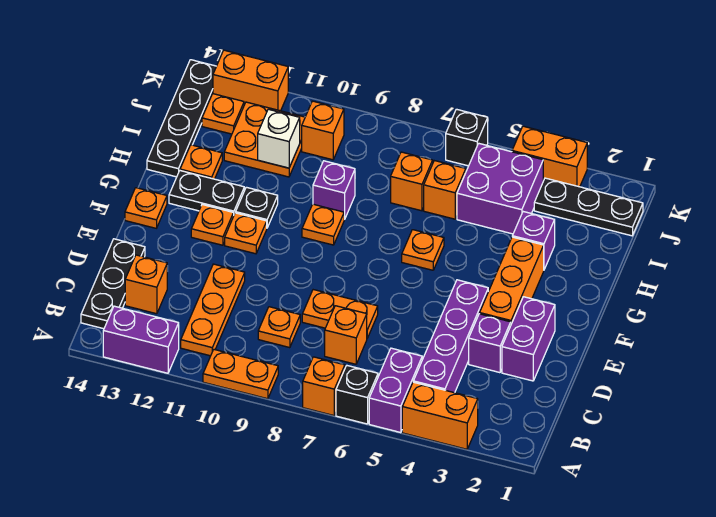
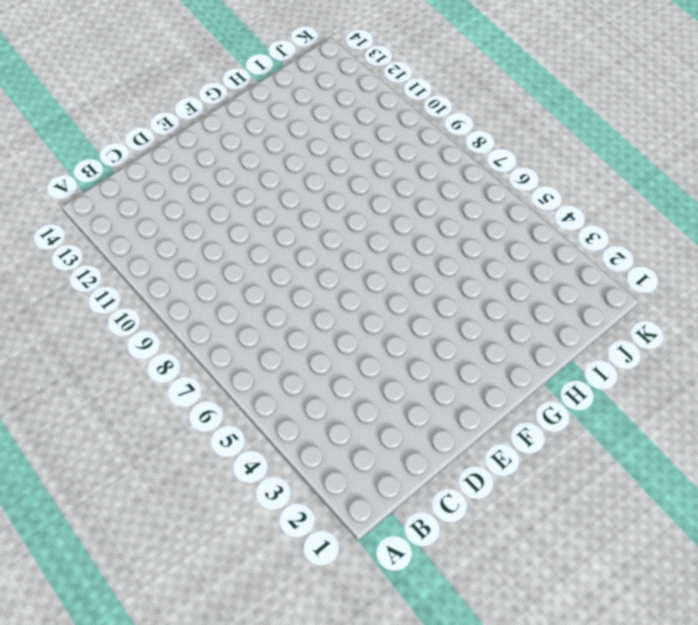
none -> orange brick A3:A4 level 1
none -> purple brick A5:B5 level 1
none -> black brick A6 level 1
none -> orange brick A7 level 1

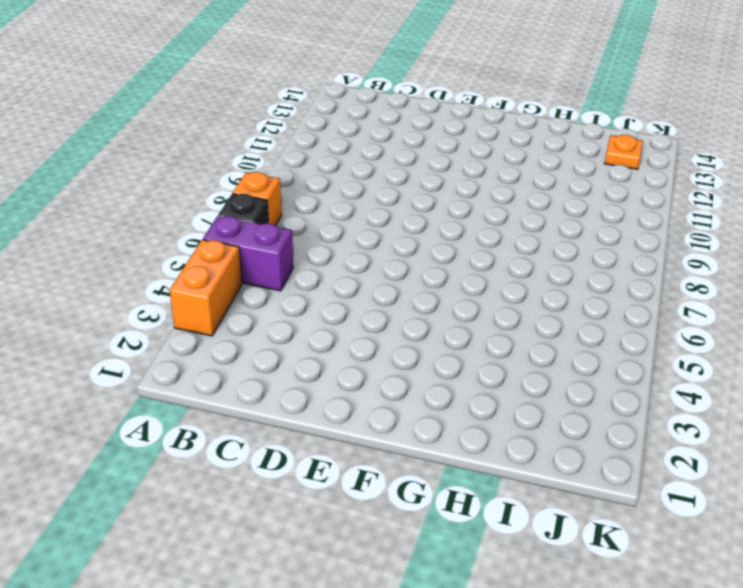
none -> orange plate A9:A10 level 1
none -> purple brick A12:A13 level 1
none -> purple brick B4:E4 level 1
none -> orange plate B11:D11 level 1

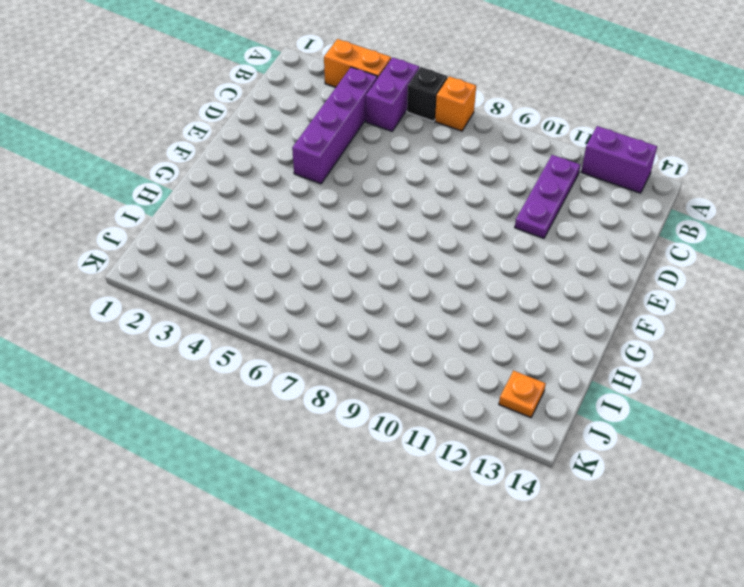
purple plate B11:D11 level 1 -> orange plate B11:D11 level 1
none -> orange plate A9:A10 level 1
none -> black plate B14:D14 level 1
none -> orange brick C7 level 1
none -> orange plate C9 level 1

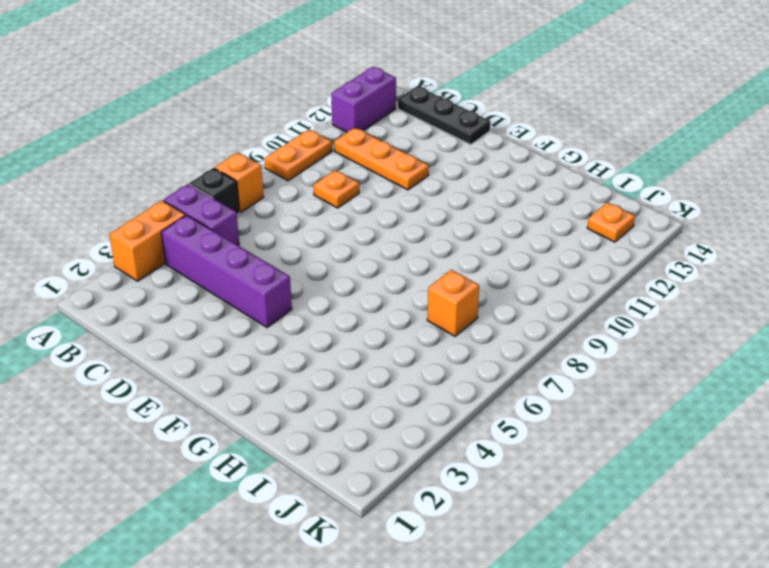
none -> orange brick C7 level 1
none -> orange brick C13 level 1
none -> purple brick D2:E2 level 1
none -> purple brick D3 level 1

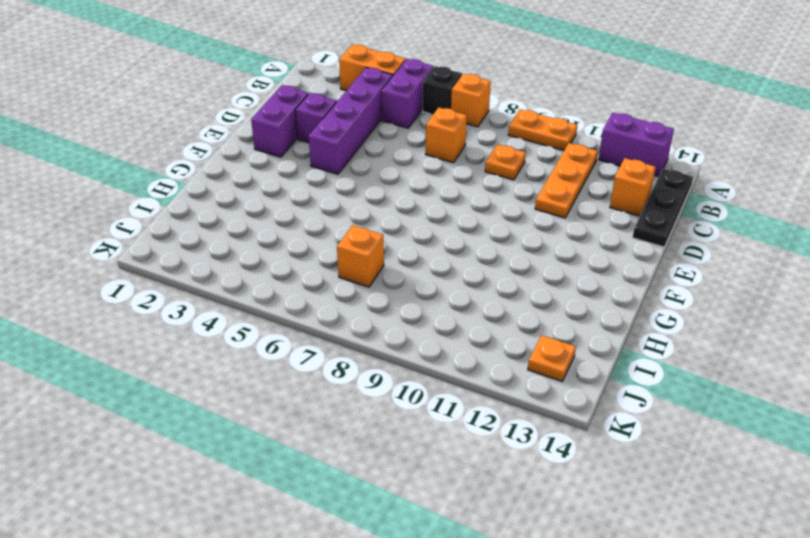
none -> orange plate D7:D8 level 1
none -> orange brick E3:G3 level 1
none -> orange plate F11 level 1
none -> orange plate F12 level 1

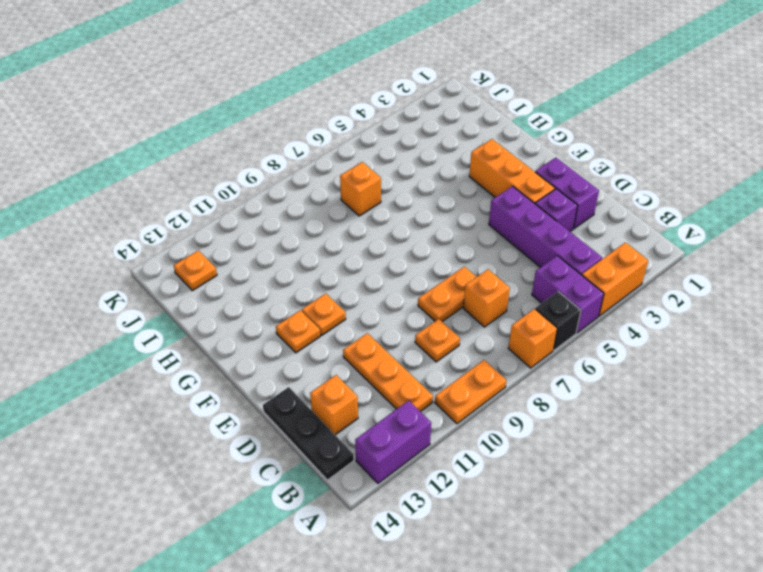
none -> orange plate F14 level 1
none -> orange plate G6 level 1
none -> orange plate G9 level 1
none -> black plate G11 level 1

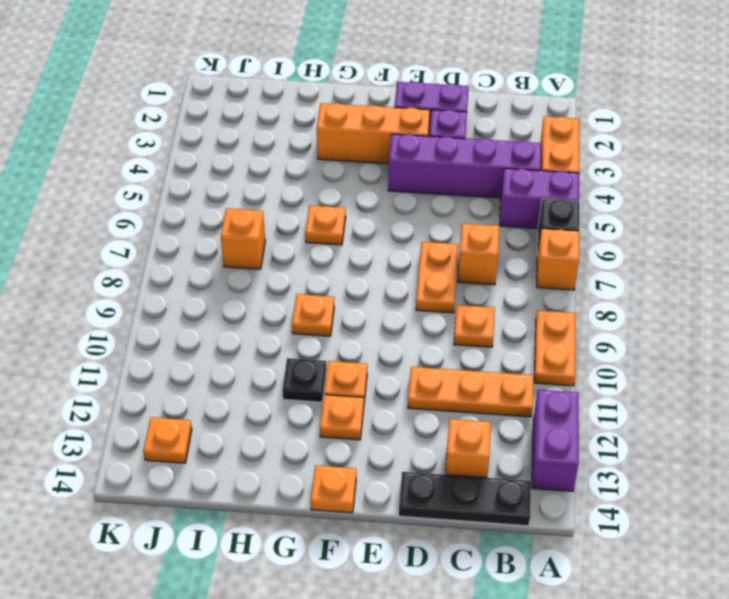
none -> black plate G12:G13 level 1
none -> purple brick H3 level 1
none -> purple brick H9 level 1
none -> orange plate H13 level 1

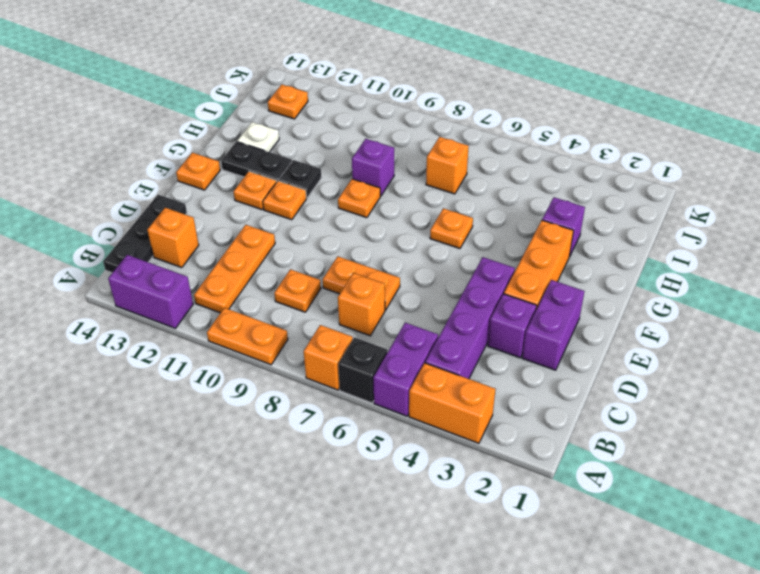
white plate H13 level 1 -> orange plate H13 level 1
none -> black plate H14:K14 level 1
none -> purple brick I4:J5 level 1
none -> orange brick I6 level 1
none -> orange plate I11:J12 level 1

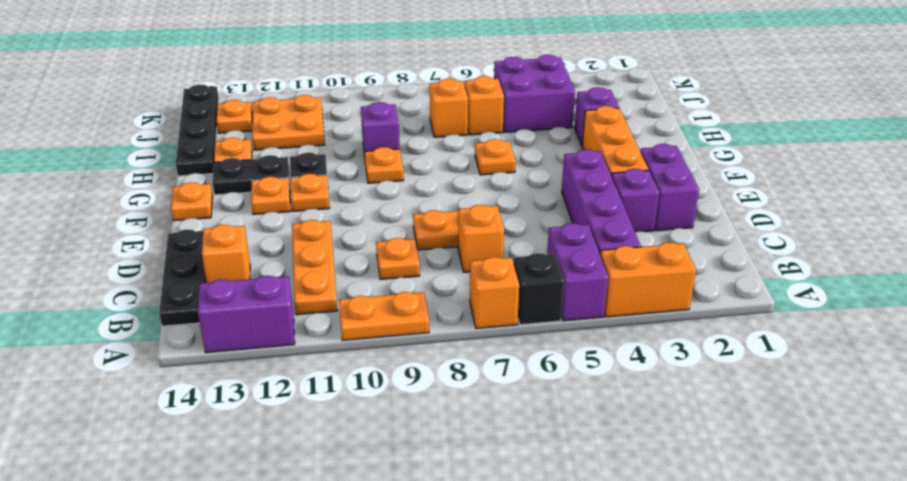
none -> black plate J1:J3 level 1
none -> orange brick J10 level 1
none -> orange brick K3:K4 level 1
none -> black brick K6 level 1

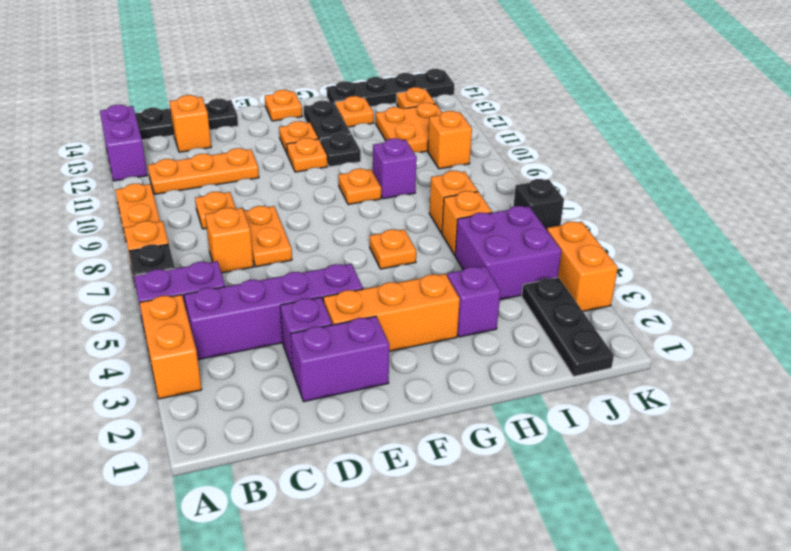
none -> orange brick K12:K13 level 1
none -> white brick I11 level 2

